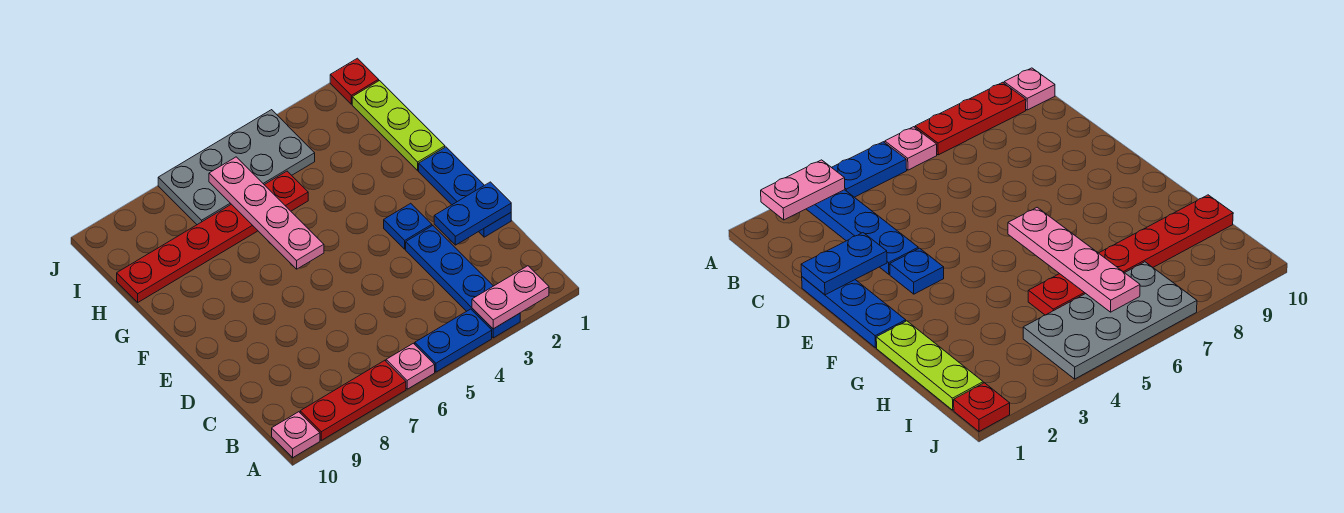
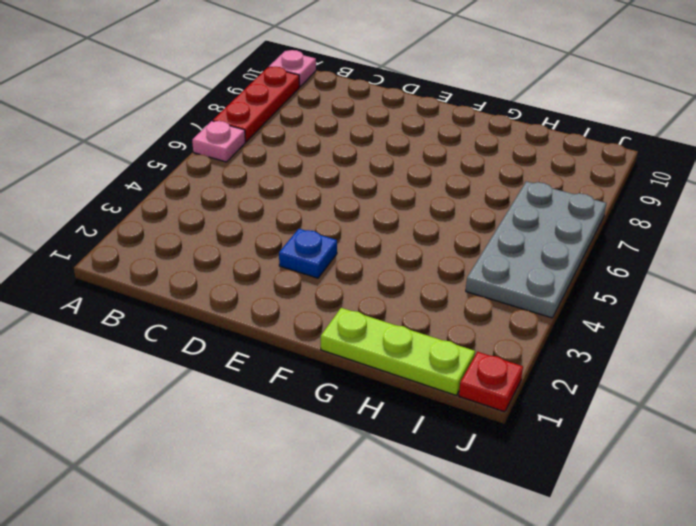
none -> blue plate A3:D3 level 1
none -> blue plate A4:A5 level 1
none -> blue plate D1:F1 level 1

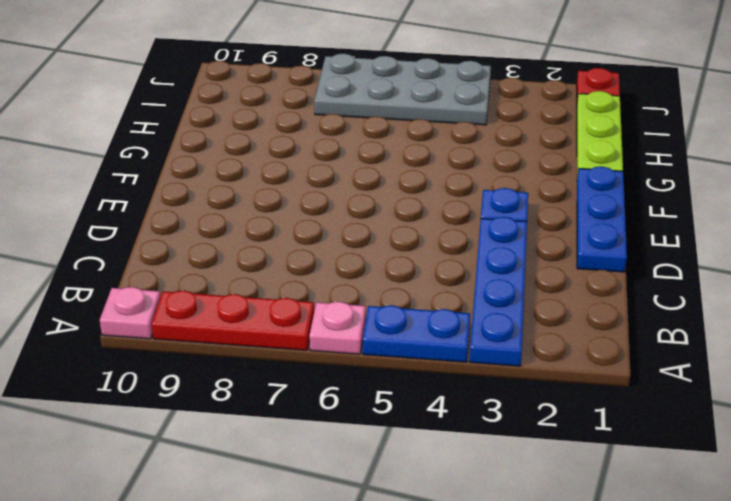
none -> red plate H5:H10 level 1
none -> pink plate A2:A3 level 2
none -> blue plate D1:D2 level 2

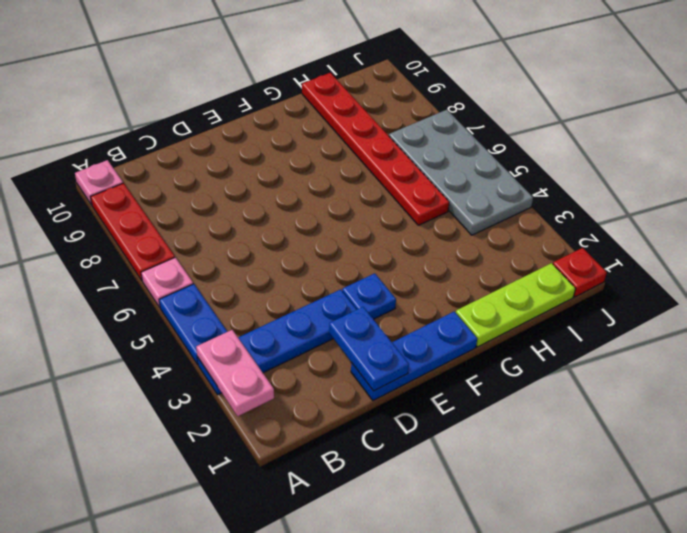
none -> pink plate F6:I6 level 2

